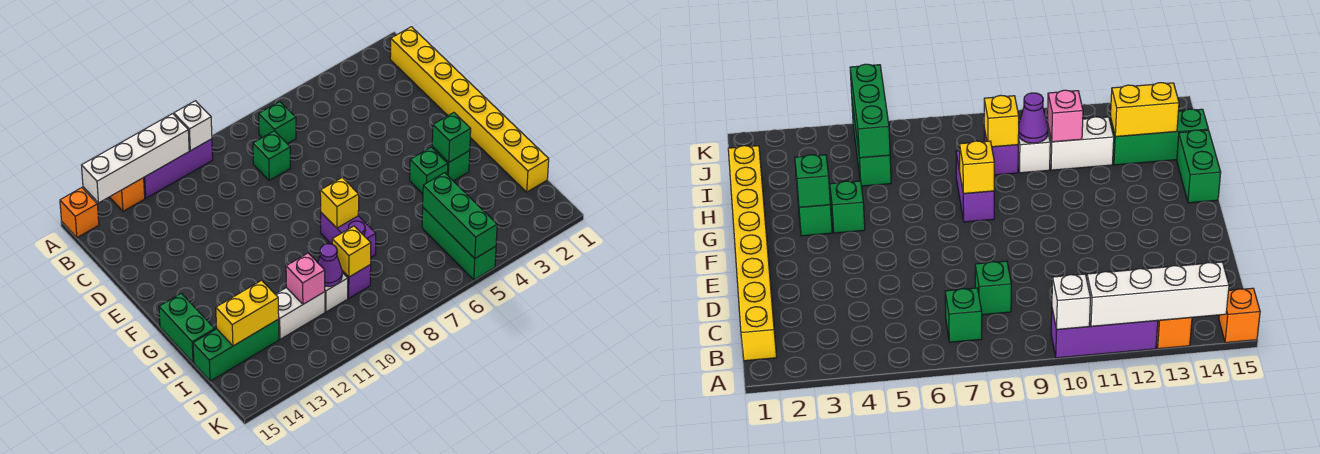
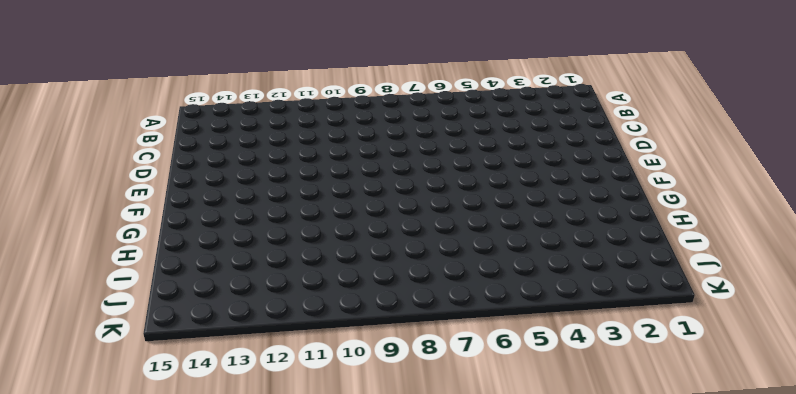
none -> purple brick A10:A12 level 1
none -> orange brick A13 level 1
none -> orange brick A15 level 1

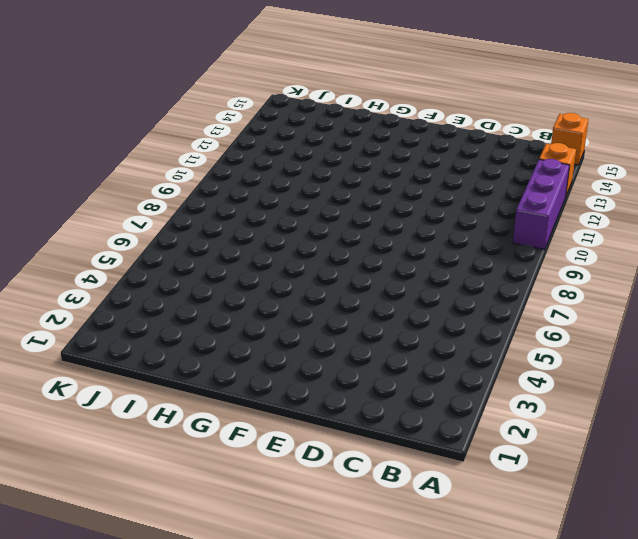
none -> yellow brick B1:I1 level 1
none -> green brick B7 level 1
none -> green brick C8 level 1

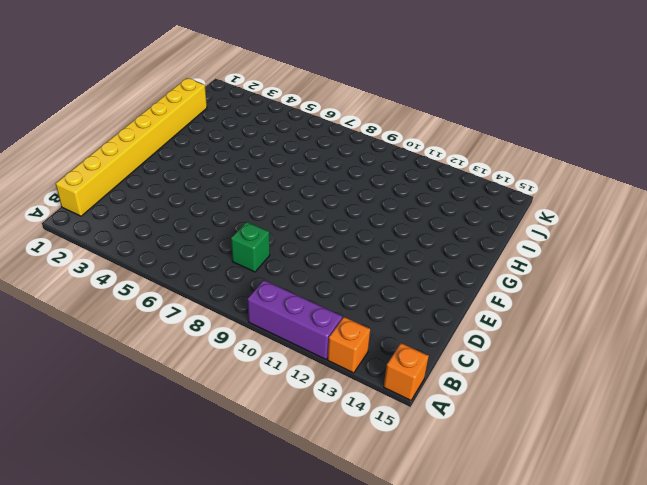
none -> green brick B7 level 1
none -> green brick G3 level 1
none -> green brick G4 level 1

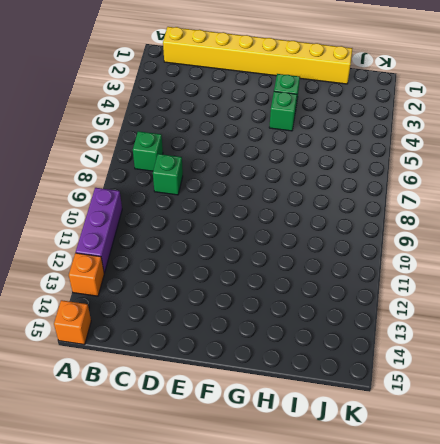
none -> purple brick G8:H8 level 1
none -> green brick G15:H15 level 1
none -> green brick I5:K5 level 1

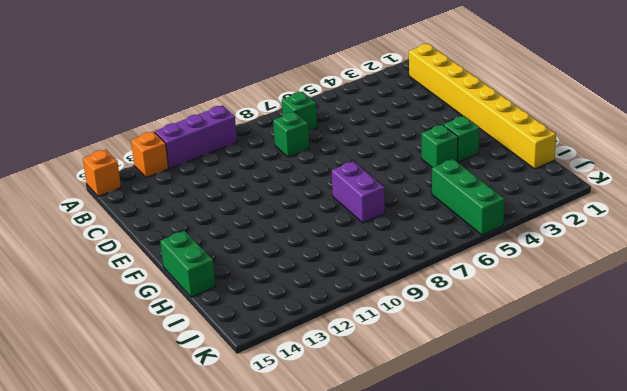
none -> purple brick I9 level 1
none -> white brick I10 level 1
none -> white brick I11:I12 level 1

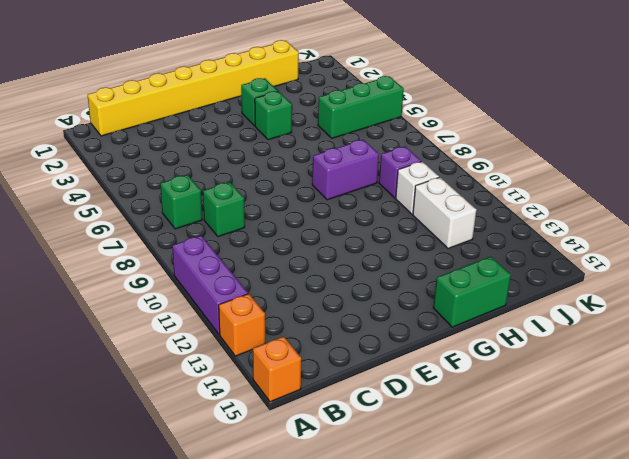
none -> green brick I13:I15 level 1
none -> white brick A10 level 2
none -> white brick A11:A14 level 2

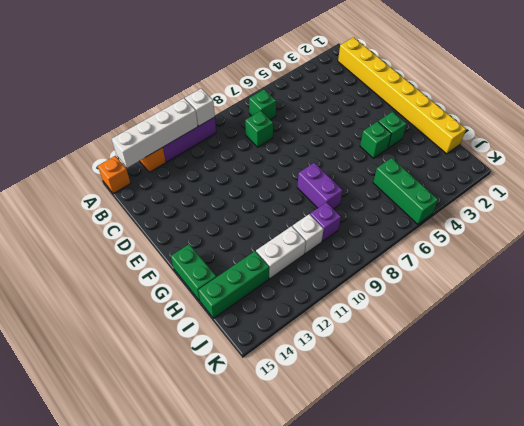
none -> green brick G3 level 2
none -> yellow brick G8 level 2
none -> green brick I5:K5 level 2

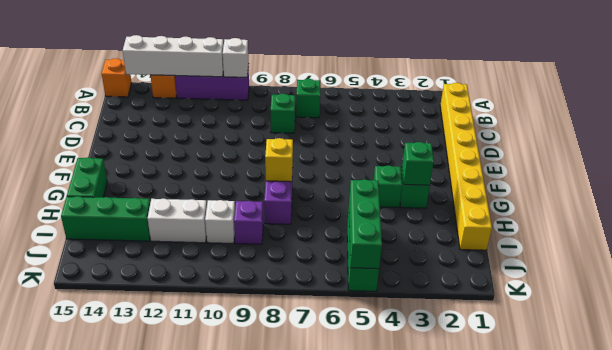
none -> yellow brick I9 level 2
none -> purple cone I10 level 2
none -> pink brick I11 level 2

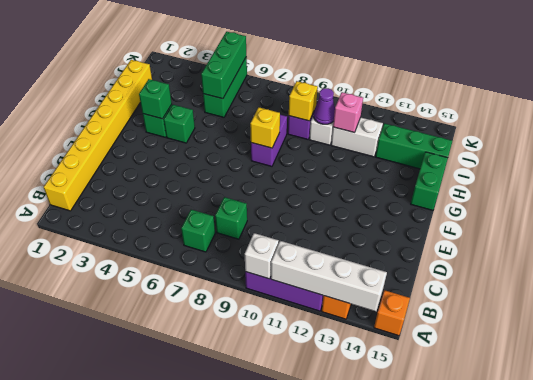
none -> yellow brick I13:I14 level 2

